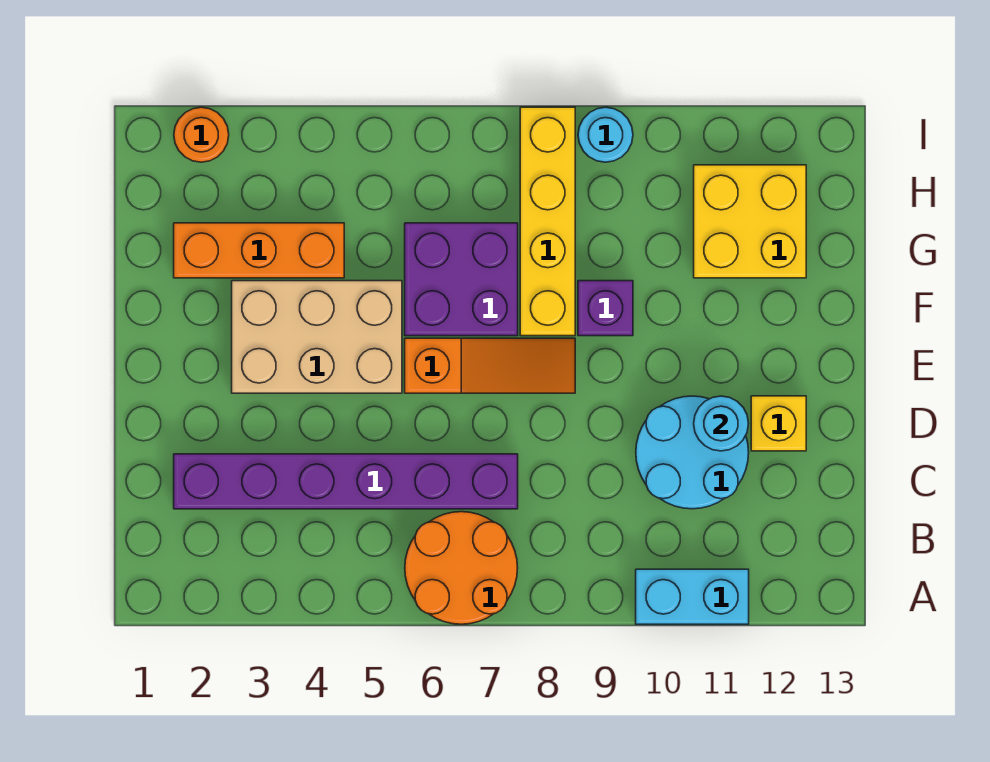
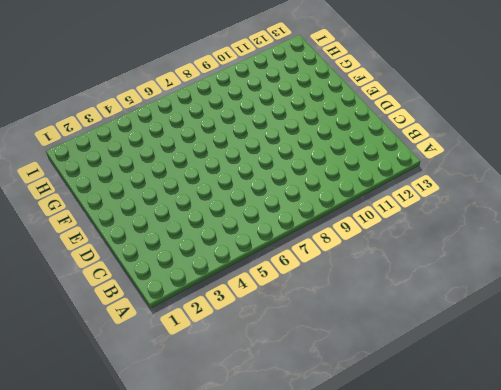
none -> orange round brick A6:B7 level 1
none -> cyan brick A10:A11 level 1
none -> purple brick C2:C7 level 1

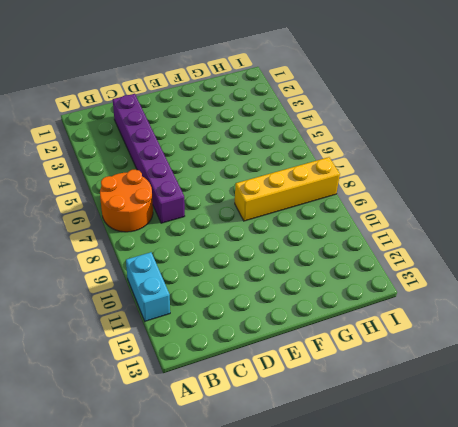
none -> cyan round brick C10:D11 level 1
none -> yellow brick D12 level 1
none -> tan brick E3:F5 level 1

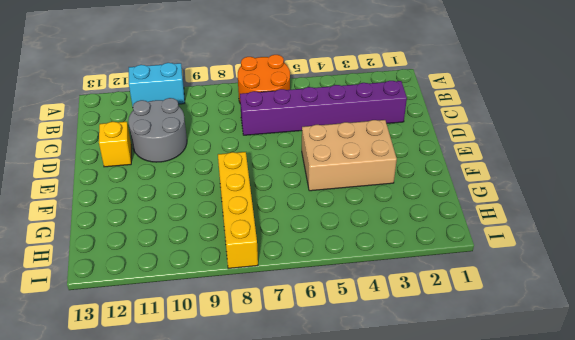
grey round brick C10:D11 level 1 -> cyan round brick C10:D11 level 1
none -> orange slope E6:E8 level 1 top 6
none -> purple brick F6:G7 level 1
none -> purple brick F9 level 1

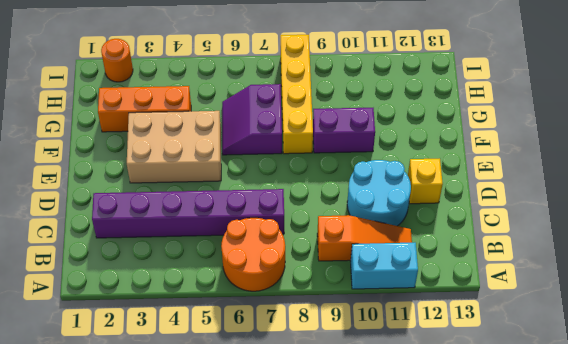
orange slope B9:B11 level 1 top 9 -> orange slope E6:E8 level 1 top 6
purple slope F6:G7 level 1 top 7 -> purple brick F6:G7 level 1
purple brick F9:F10 level 1 -> purple brick F9 level 1
none -> yellow brick G11:H12 level 1
none -> cyan round brick I9 level 1
none -> cyan round brick D11 level 2

